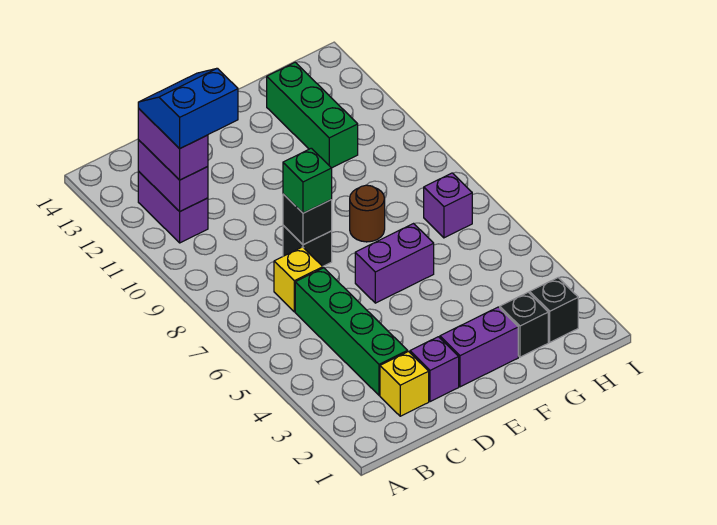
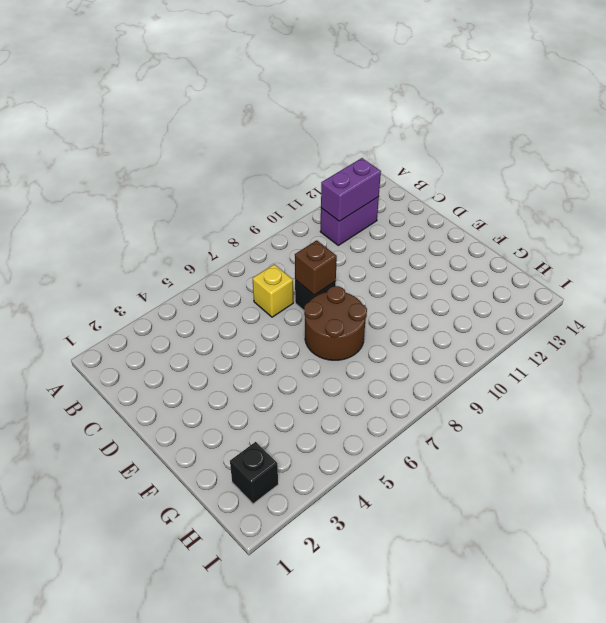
brown brick D8 level 2 -> black brick D8 level 2
brown round brick E7:F8 level 1 -> brown round brick F8 level 1
none -> yellow brick C2 level 1
none -> green brick C3:C6 level 1
none -> purple brick D2 level 1

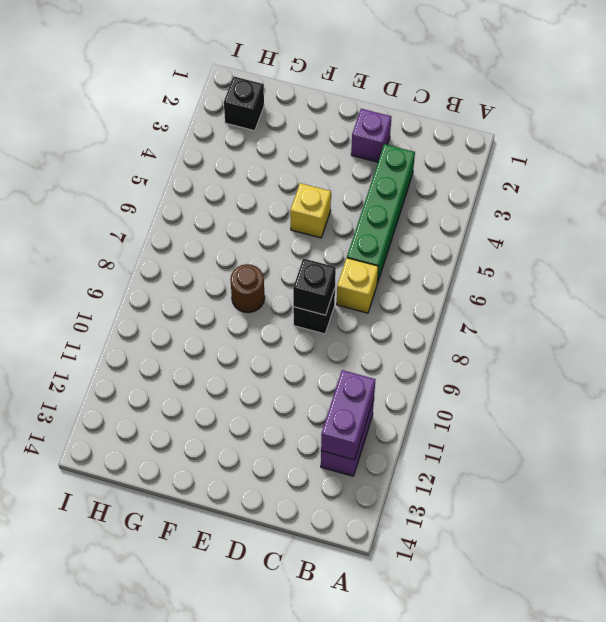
yellow brick E5 level 1 -> yellow brick C2 level 1
none -> purple brick E2:F2 level 1
none -> purple brick E6:F6 level 1
none -> black brick G2 level 1

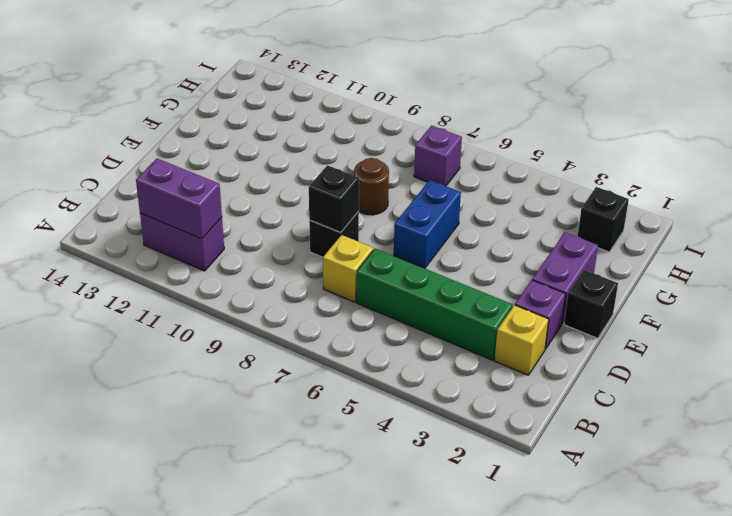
black brick E1 level 1 -> black brick G2 level 1
blue brick E6:F6 level 1 -> purple brick E6:F6 level 1
none -> green brick G11:G13 level 1
none -> purple brick B11:B12 level 3
none -> green brick D8 level 3

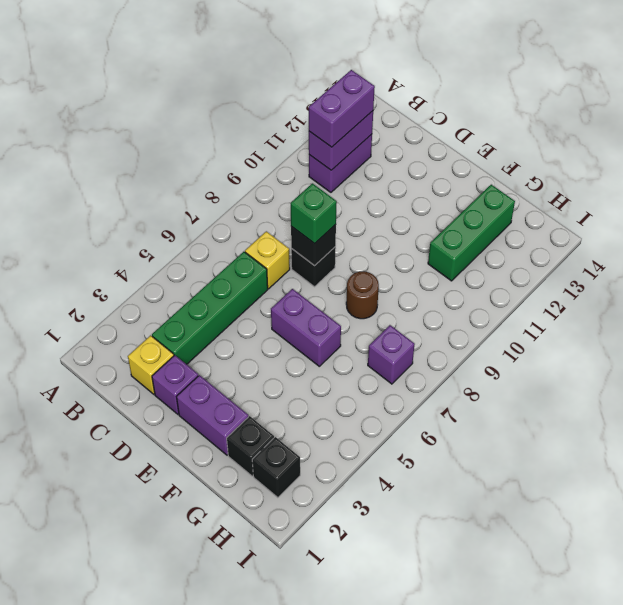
none -> blue slope B11:C12 level 4 top 11

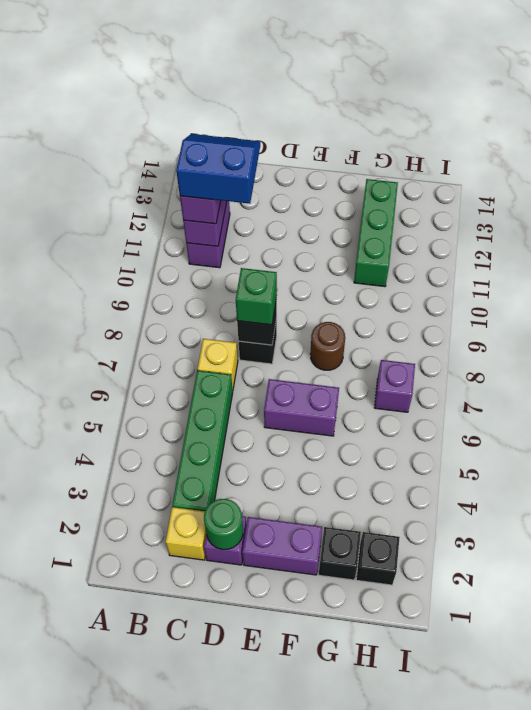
green round brick D2 level 2 -> none

